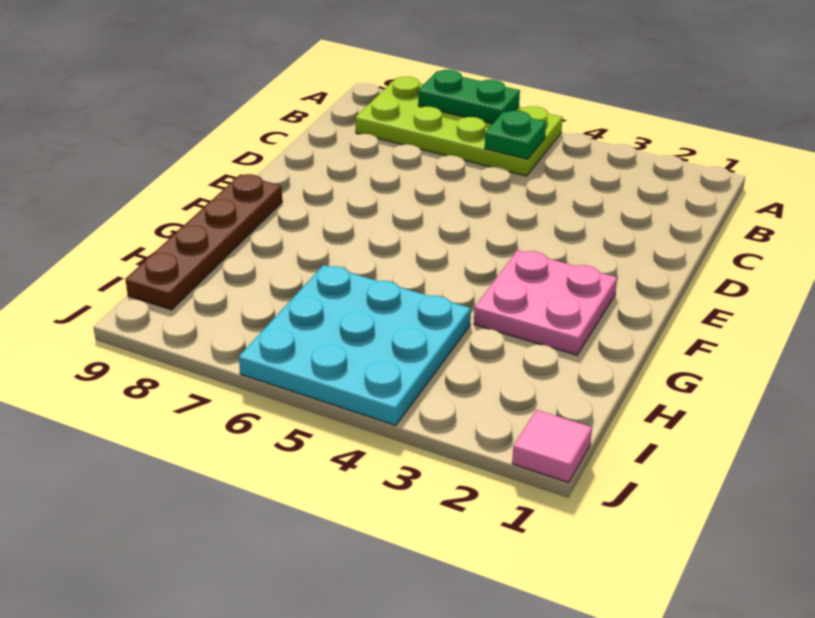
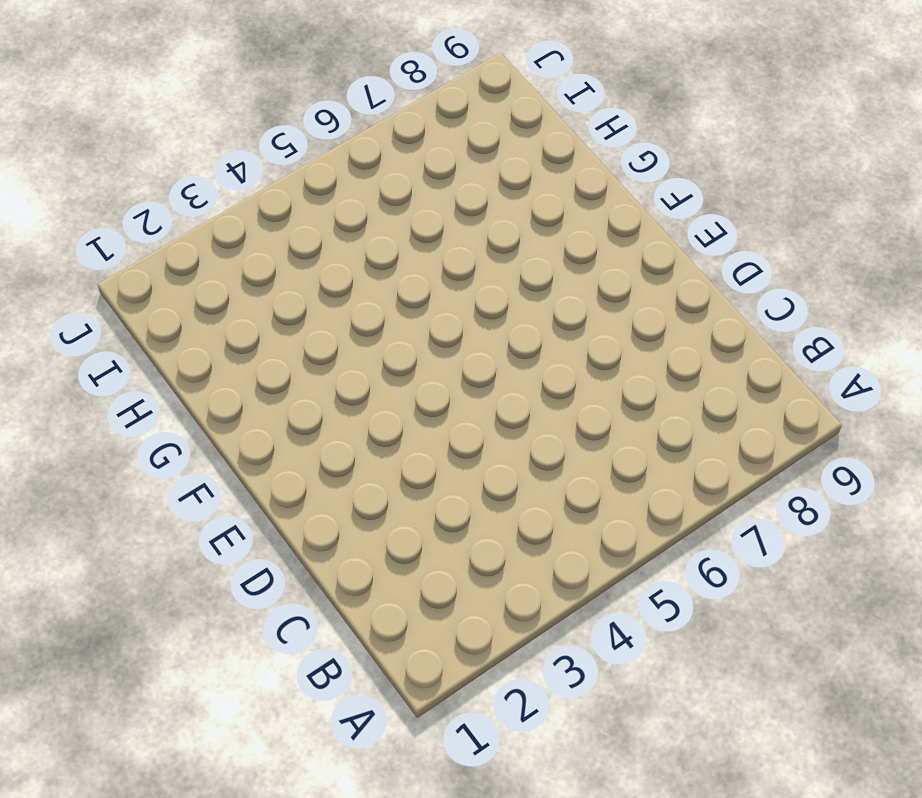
none -> lime plate A5:B8 level 1
none -> pink plate F2:G3 level 1

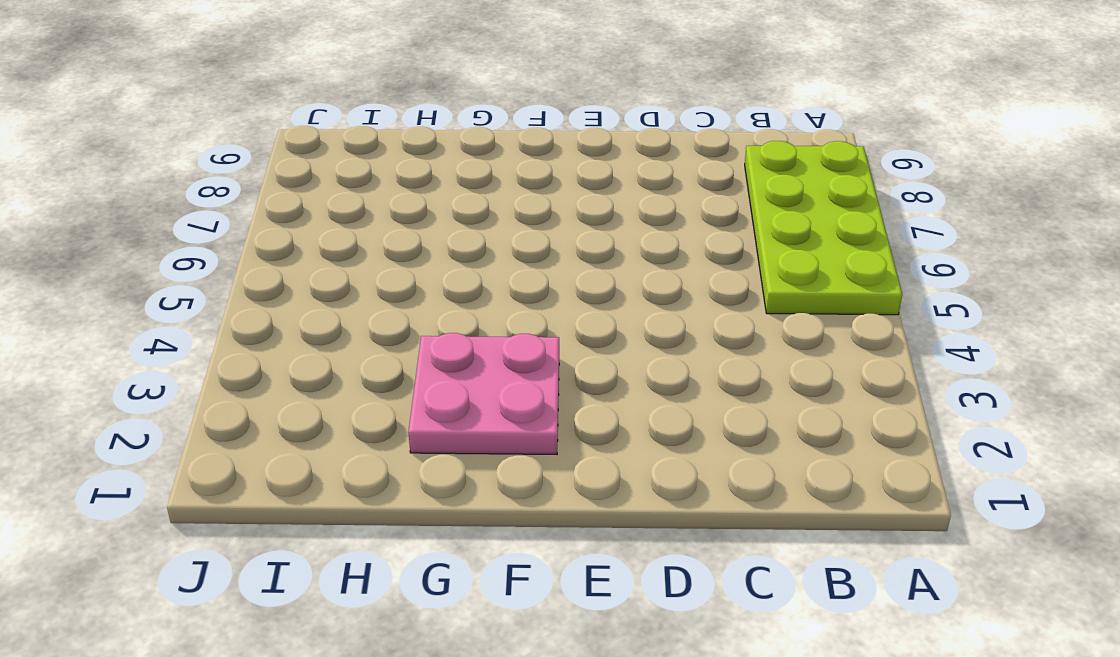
none -> brown plate F9:I9 level 1
none -> cyan plate H4:J6 level 1

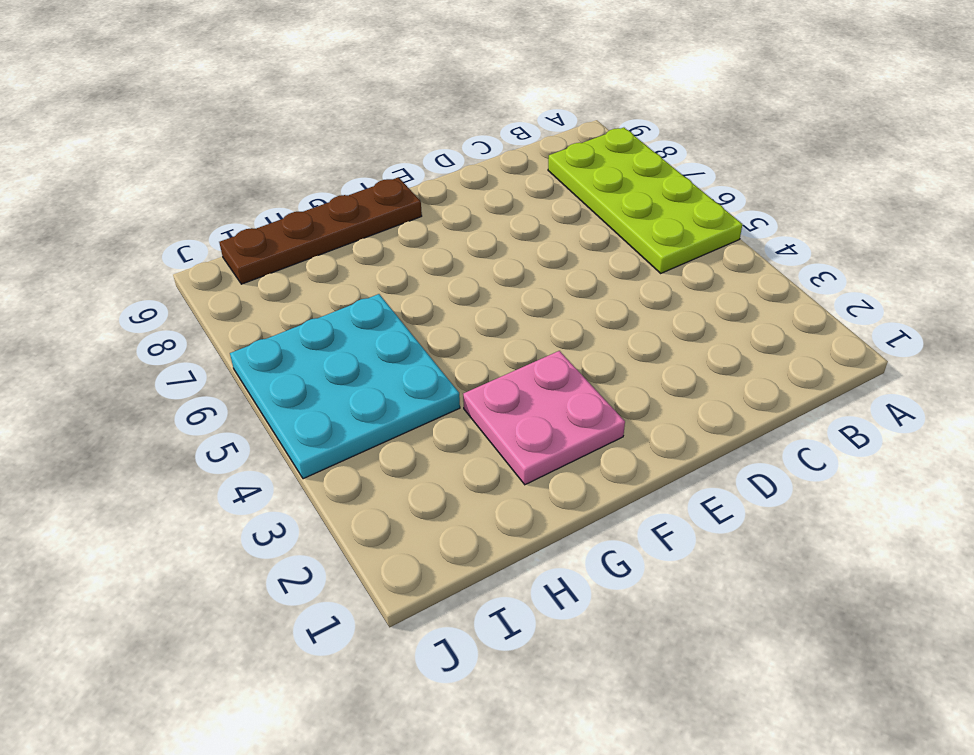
none -> pink tile J1 level 1
none -> green plate A6:A7 level 2

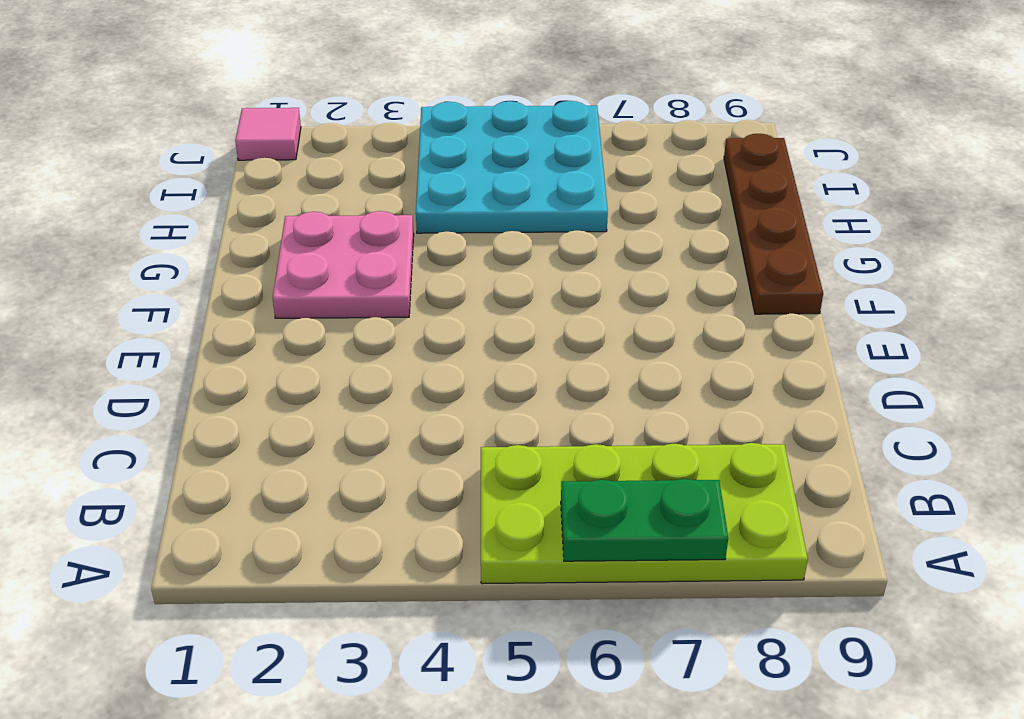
none -> green plate B5 level 2

